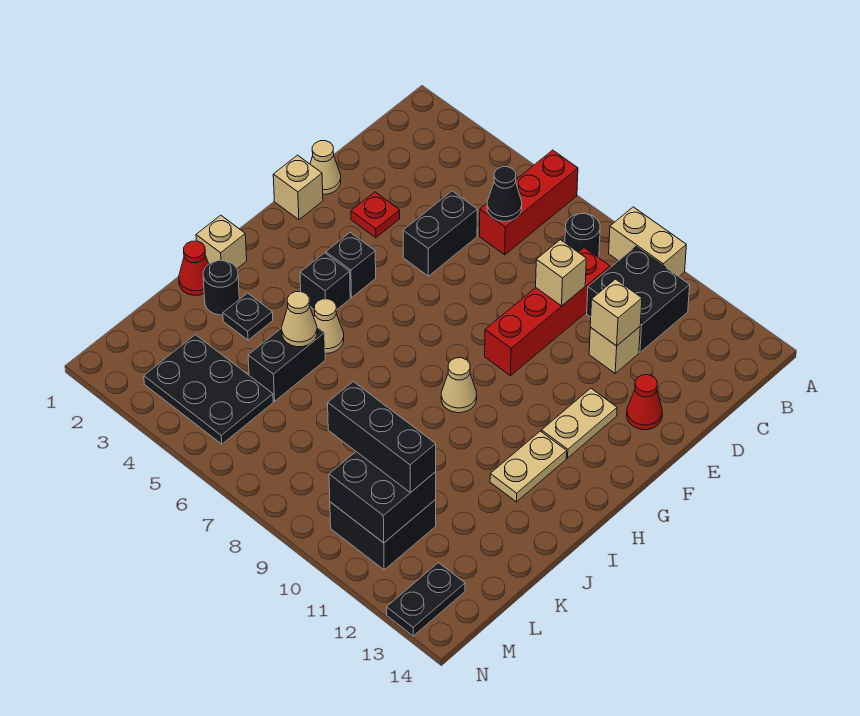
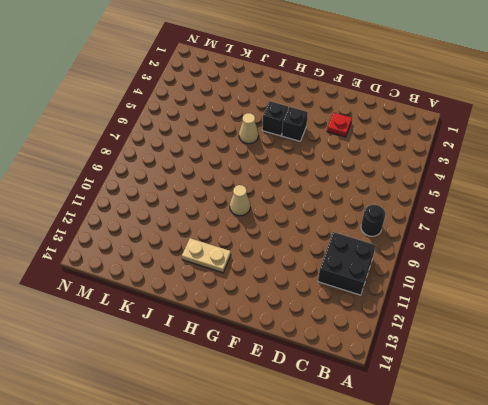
none -> red brick A6:C6 level 1
none -> tan brick A9:A10 level 1
none -> red brick C9:F9 level 1
none -> black brick D5:E5 level 1

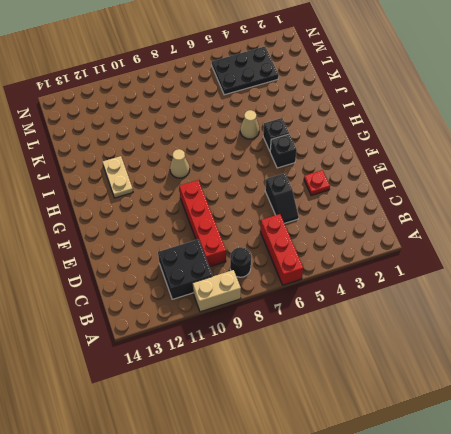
black slope D5:E5 level 1 top E -> black brick D5:E5 level 1
none -> tan brick D11 level 1
none -> tan cone E1 level 1
none -> red cone E13 level 1
none -> tan brick F1 level 1

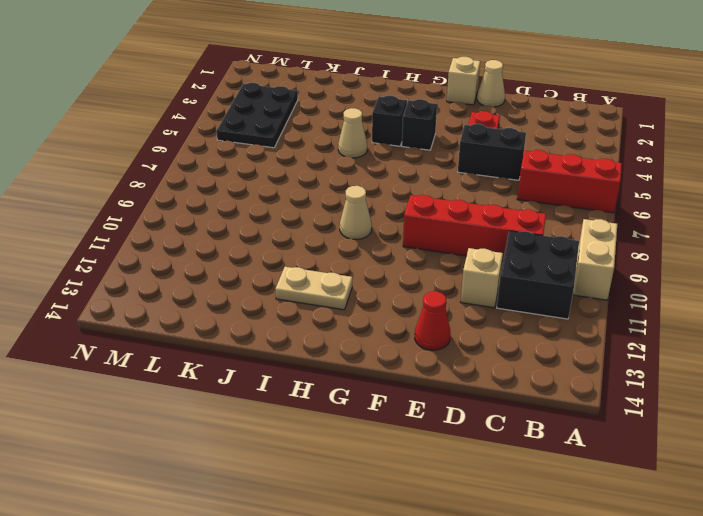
none -> black round brick B8 level 1
none -> tan plate F12:G12 level 1
none -> tan brick I1 level 1
none -> red cone J1 level 1

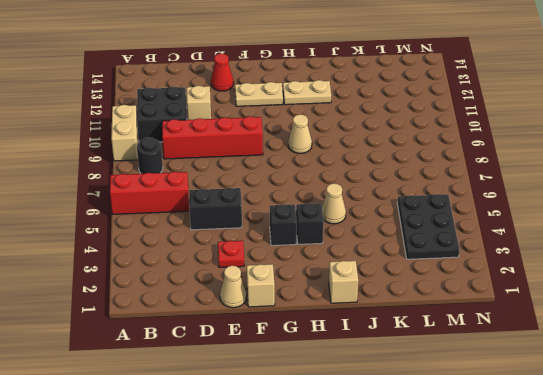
none -> red cone J1 level 1
none -> black round brick J2 level 1
none -> black plate J3 level 1
none -> black brick J5:K5 level 1

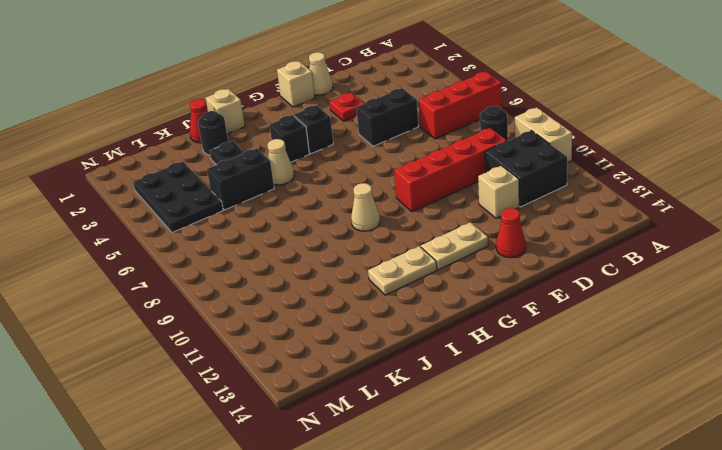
none -> black brick L10:M11 level 1
none -> black plate M13:N13 level 1
none -> black cone C6 level 2
none -> tan brick D9 level 2

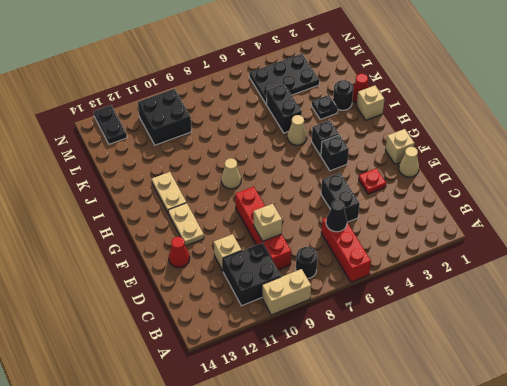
none -> tan brick D11 level 2
none -> tan cone J5 level 2
none -> black brick L10:M11 level 2
none -> black brick L9:L11 level 3

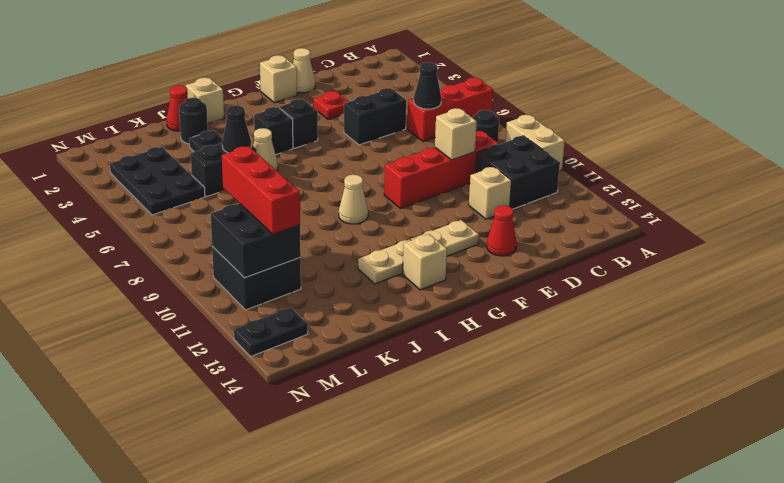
tan brick H13 level 1 -> tan brick D11 level 2
black cone J5 level 2 -> tan cone J5 level 2
red brick L9:L11 level 3 -> black brick L9:L11 level 3

